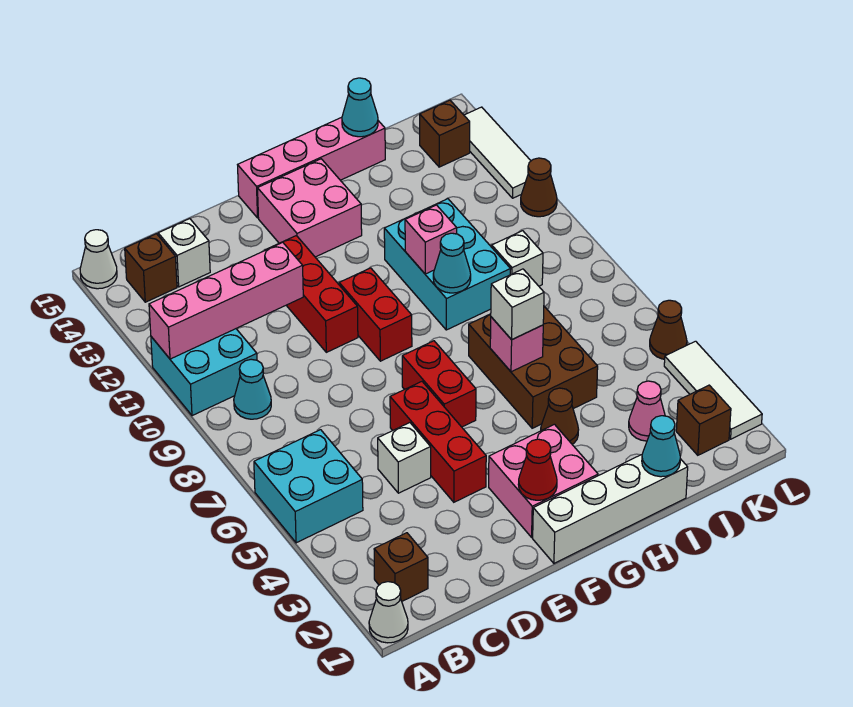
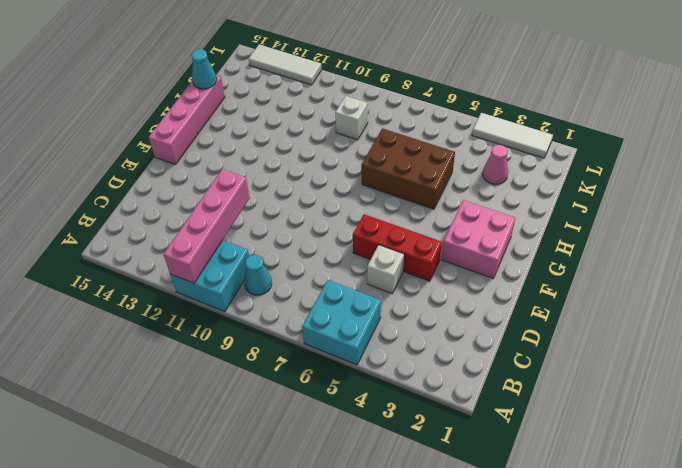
none -> white cone A1 level 1
none -> white cone A15 level 1
none -> brown brick B2 level 1
none -> brown brick B14 level 1

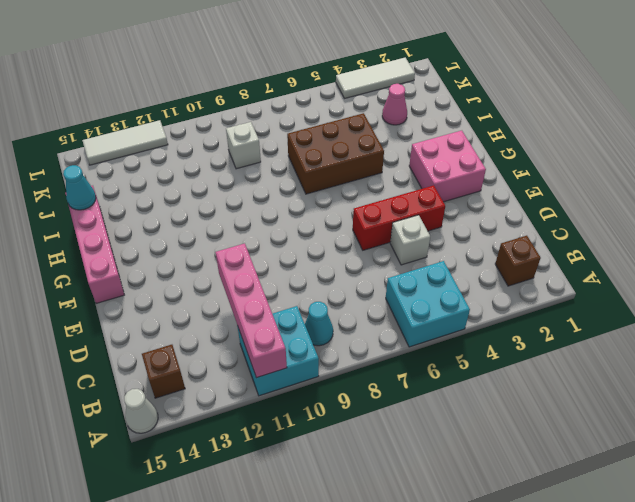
none -> white cone A1 level 1
none -> white brick C14 level 1
none -> red brick E10:E12 level 1
none -> white brick F1:I1 level 1

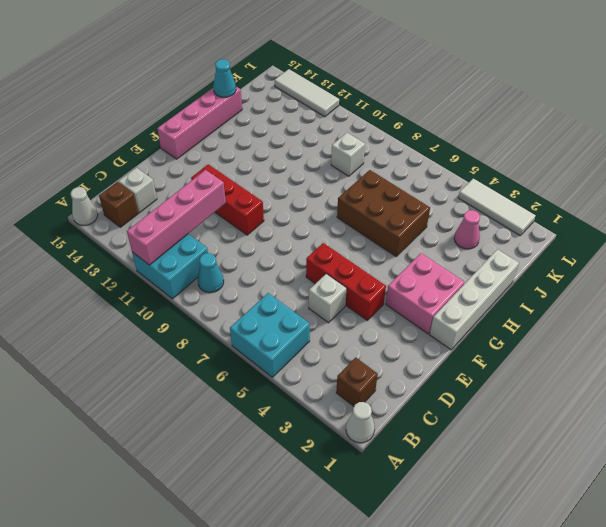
none -> red brick F6:F7 level 1
none -> red brick F9:F10 level 1
none -> pink brick F13:G14 level 1
none -> brown cone H4 level 1

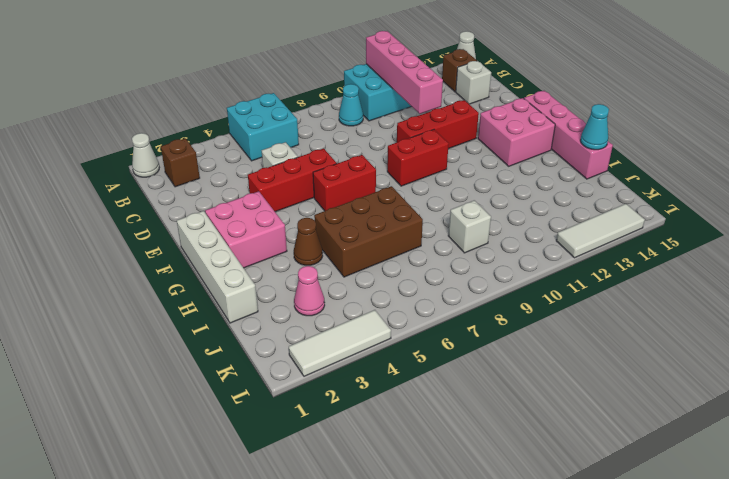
none -> cyan brick H9:I11 level 1
none -> brown brick K2 level 1
none -> brown brick K14 level 1
none -> brown cone L5 level 1

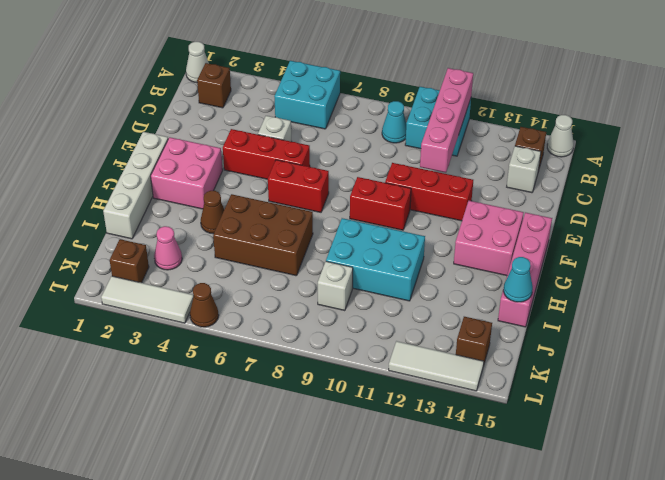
none -> brown cone L11 level 1
none -> red cone F2 level 2
none -> pink brick H6 level 2
none -> cyan cone H9 level 2

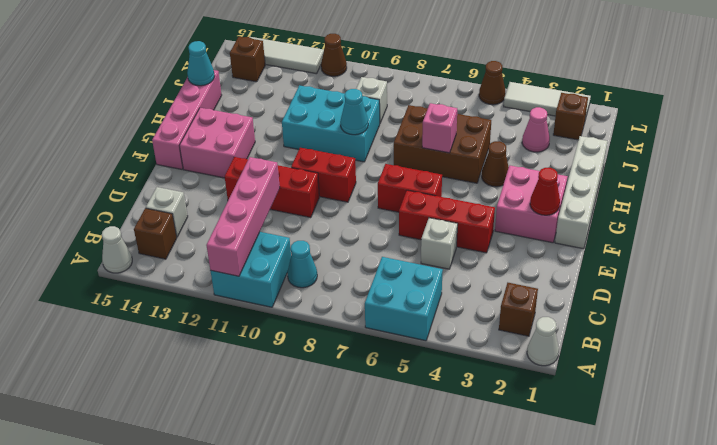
none -> pink brick H10 level 2
none -> cyan cone I1 level 2
none -> white brick H6 level 3

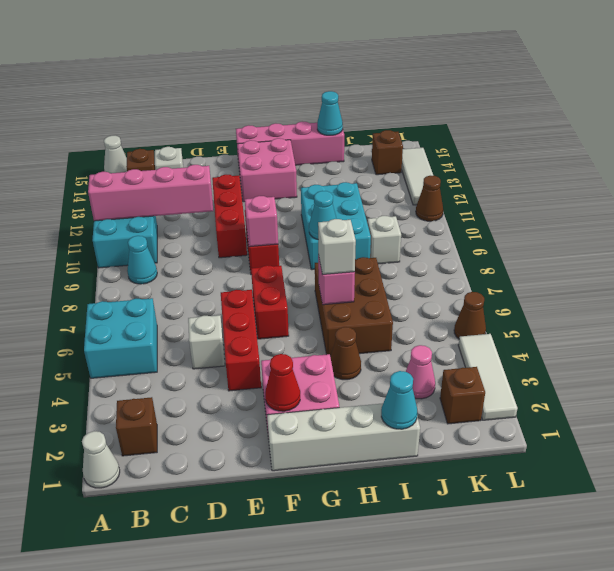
pink brick F9 level 2 -> pink brick H10 level 2

